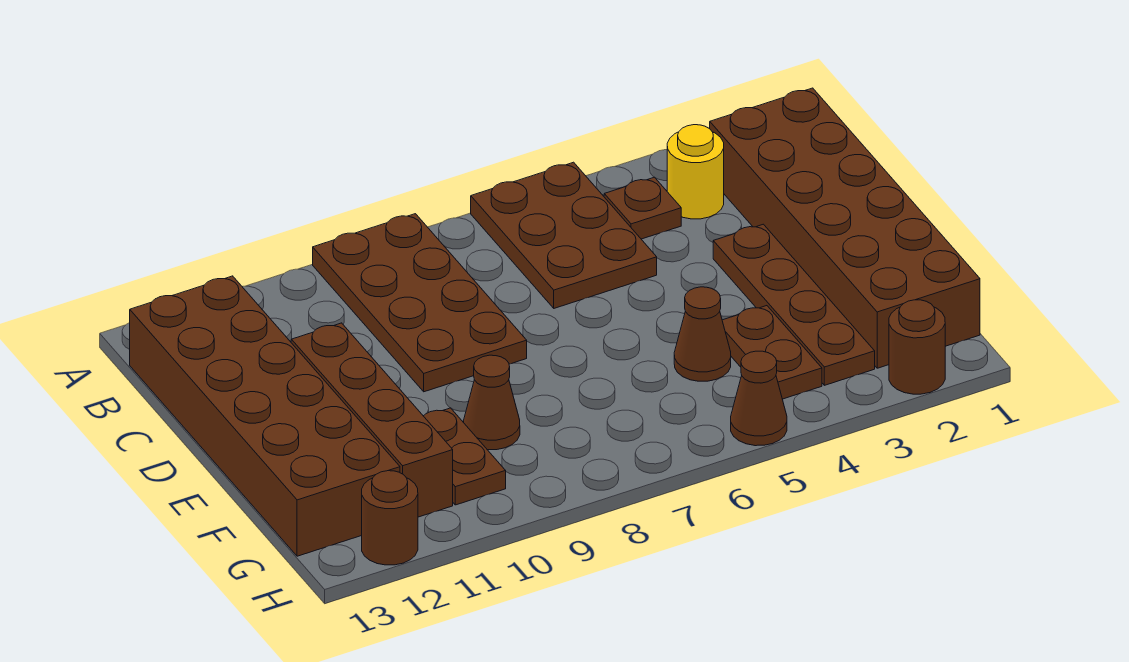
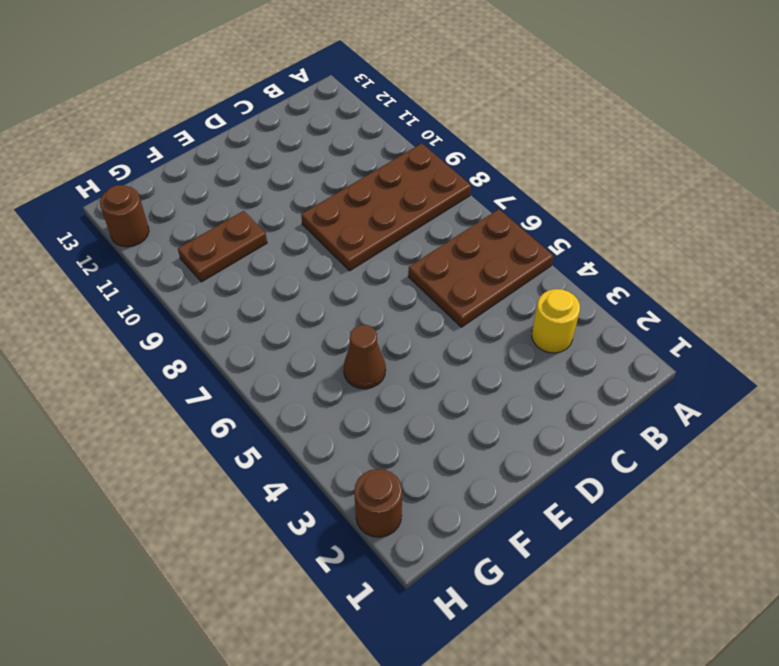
none -> brown brick B1:G2 level 1
none -> brown plate B4 level 1
none -> brown brick B12:G13 level 1

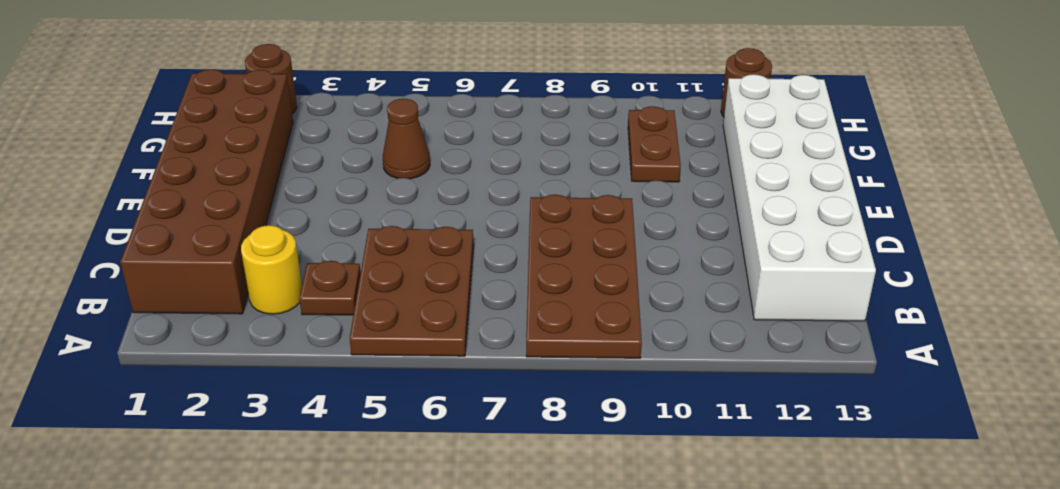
white brick B12:G13 level 1 -> brown brick B12:G13 level 1
none -> brown plate D3:G3 level 1
none -> brown brick D11:G11 level 1
none -> brown plate F4:G4 level 1

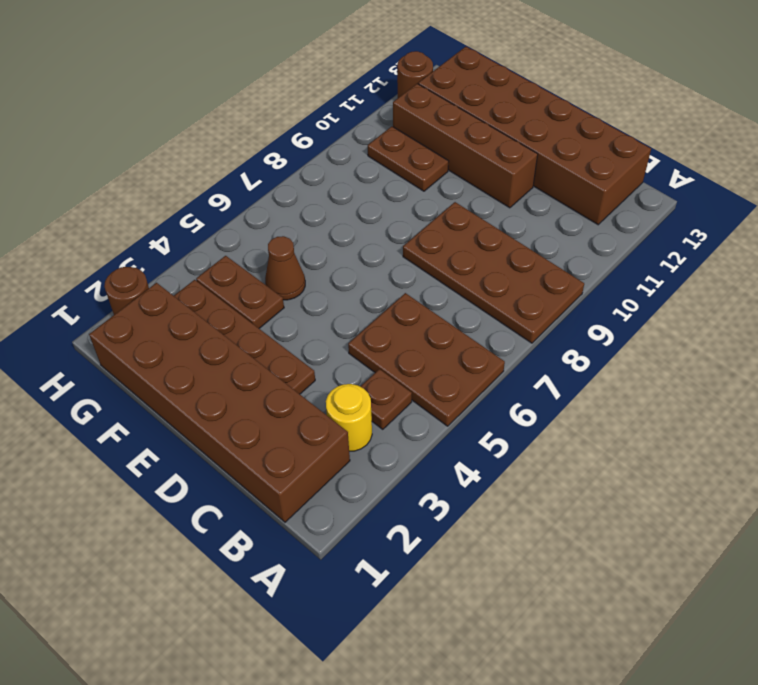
none -> brown cone F9 level 1
none -> brown cone H5 level 1

